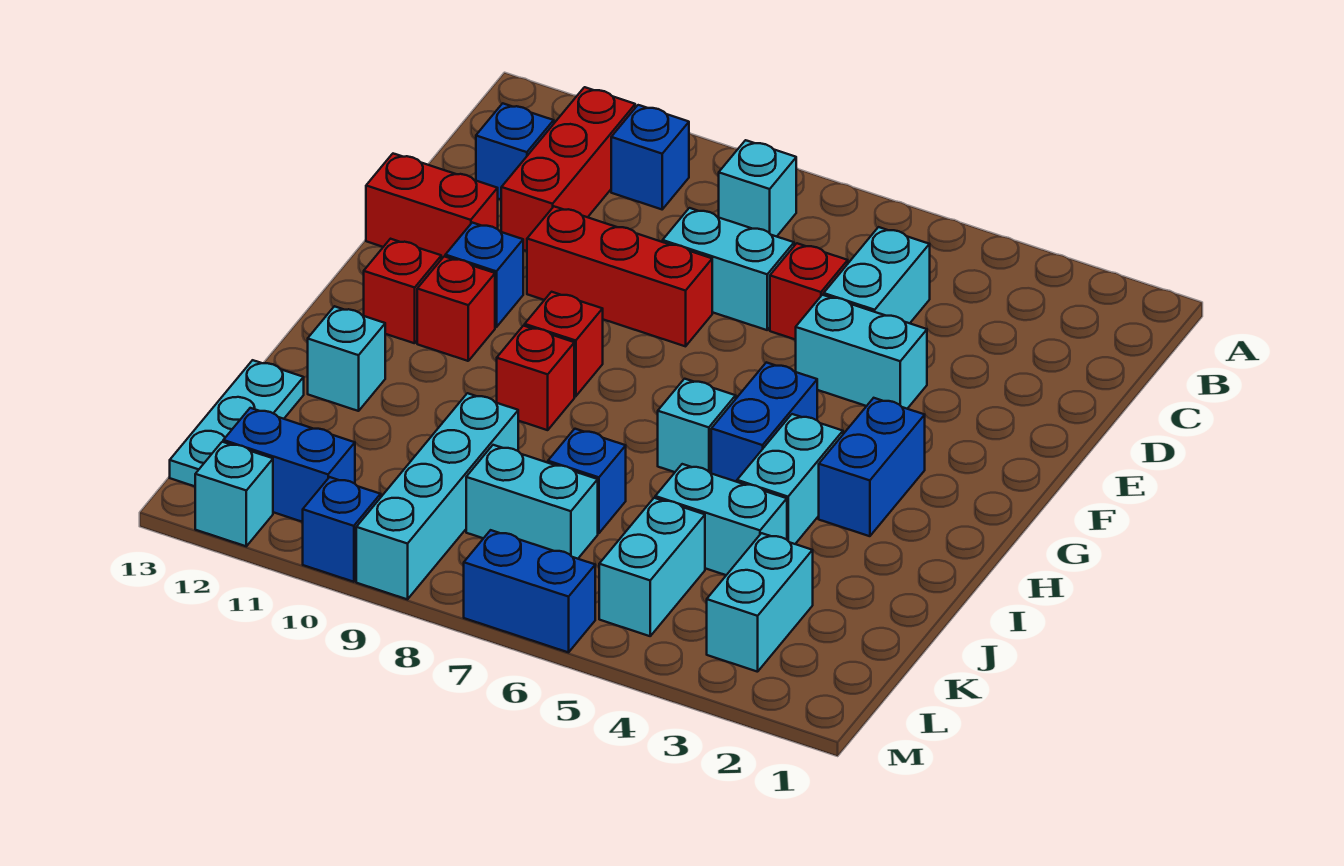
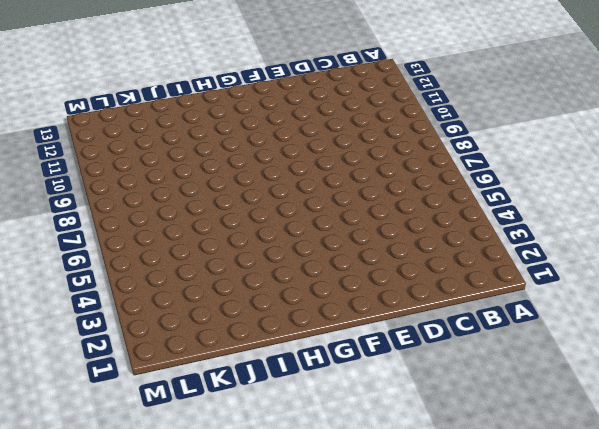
none -> cyan brick B8 level 1
none -> blue brick B10 level 1
none -> red brick B11:D11 level 1
none -> cyan brick C5:D5 level 1

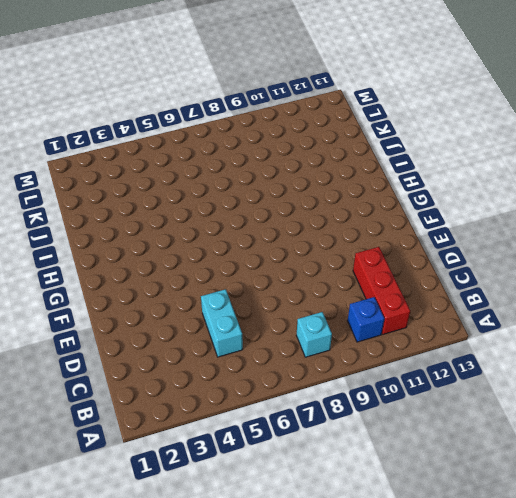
none -> blue brick C12 level 1
none -> red brick D6 level 1
none -> cyan brick D7:D8 level 1
none -> cyan brick E4:E5 level 1

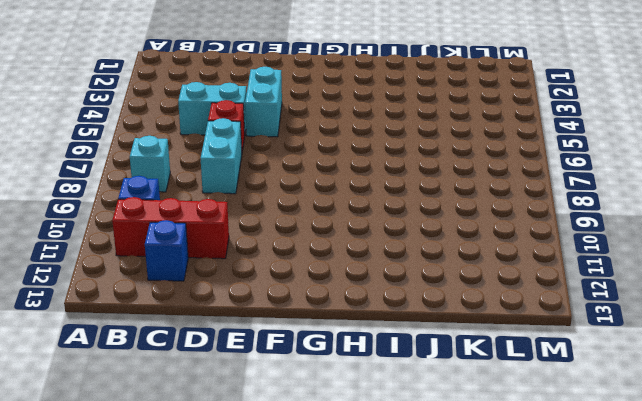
none -> red brick E8:E10 level 1
none -> red brick E12:E13 level 1
none -> blue brick F11 level 1
none -> blue brick G3:H3 level 1

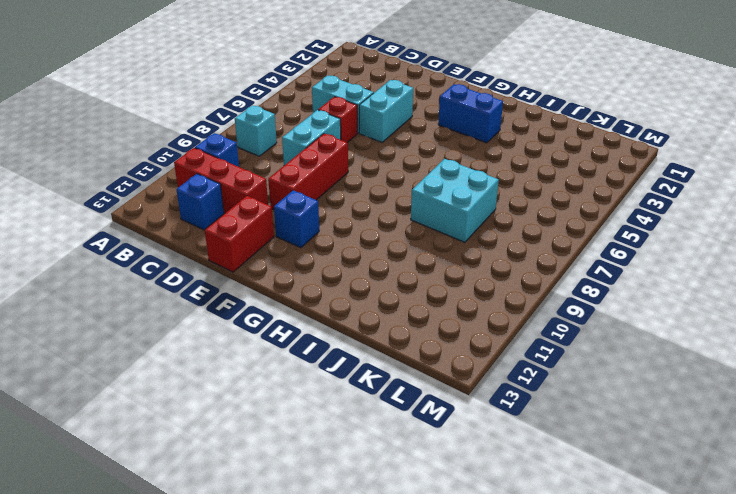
cyan brick I7:J8 level 1 -> blue brick J7 level 1
none -> blue brick G5:H5 level 1
none -> red brick G9 level 1
none -> red brick G11 level 1
none -> red brick G12 level 1

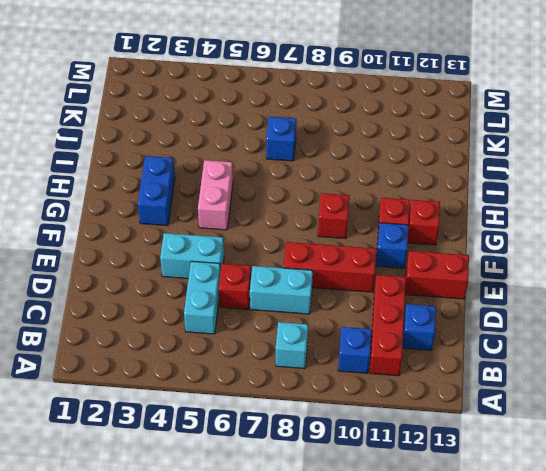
pink brick G5:H5 level 1 -> blue brick G5:H5 level 1
none -> cyan brick H4:I4 level 1
none -> cyan brick H6 level 1
none -> red brick H9 level 1
none -> cyan brick I12 level 1

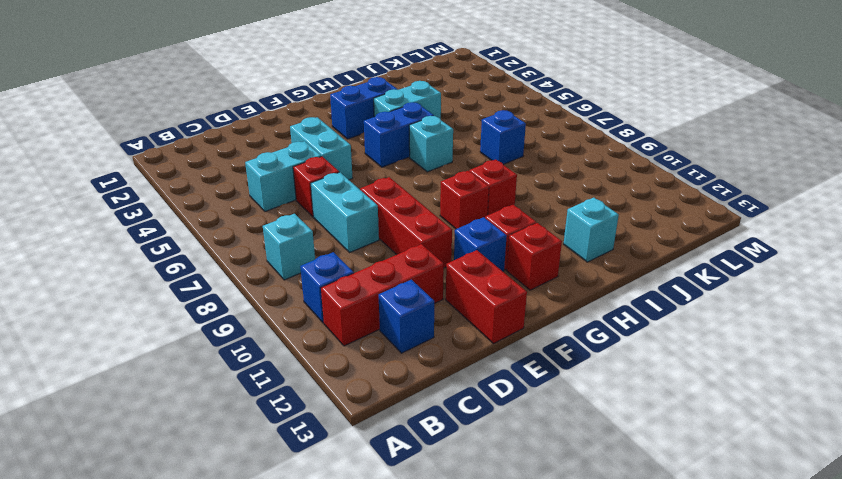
none -> cyan brick J4:J5 level 1
none -> cyan brick J9:M9 level 1
none -> cyan plate J13:L13 level 1
none -> cyan brick K3:L3 level 1

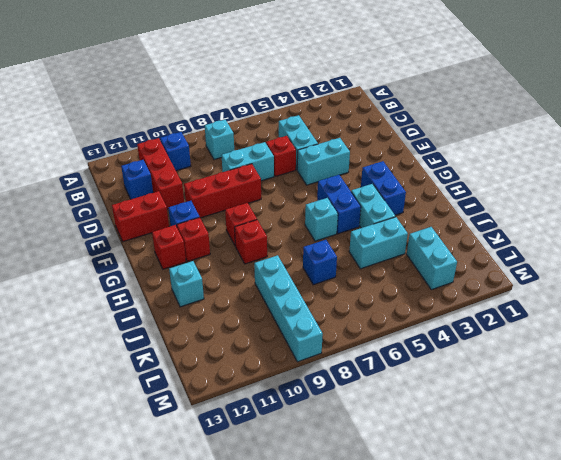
none -> cyan plate J13:L13 level 1
none -> cyan brick K5:L5 level 1
none -> cyan brick K7:K8 level 1
none -> blue brick L11:L12 level 1

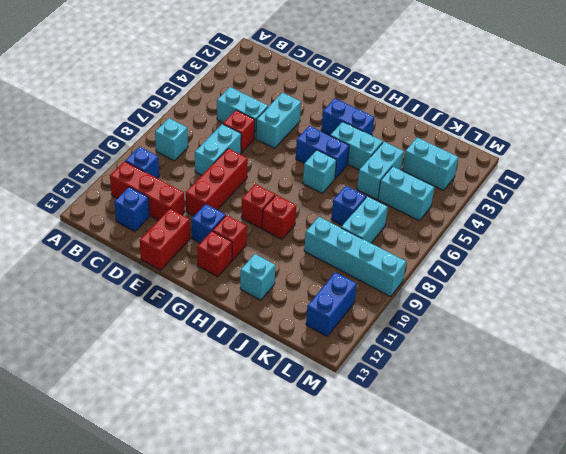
none -> cyan plate J13:L13 level 1
none -> blue brick M6:M7 level 1
none -> blue brick M10 level 1
none -> cyan brick M12 level 1

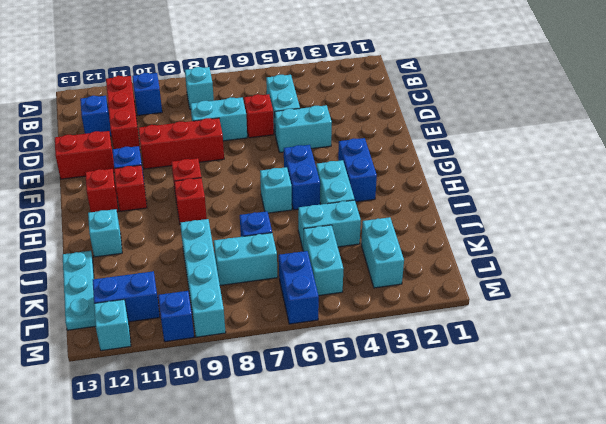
blue brick L6:M6 level 1 -> blue brick M6:M7 level 1

